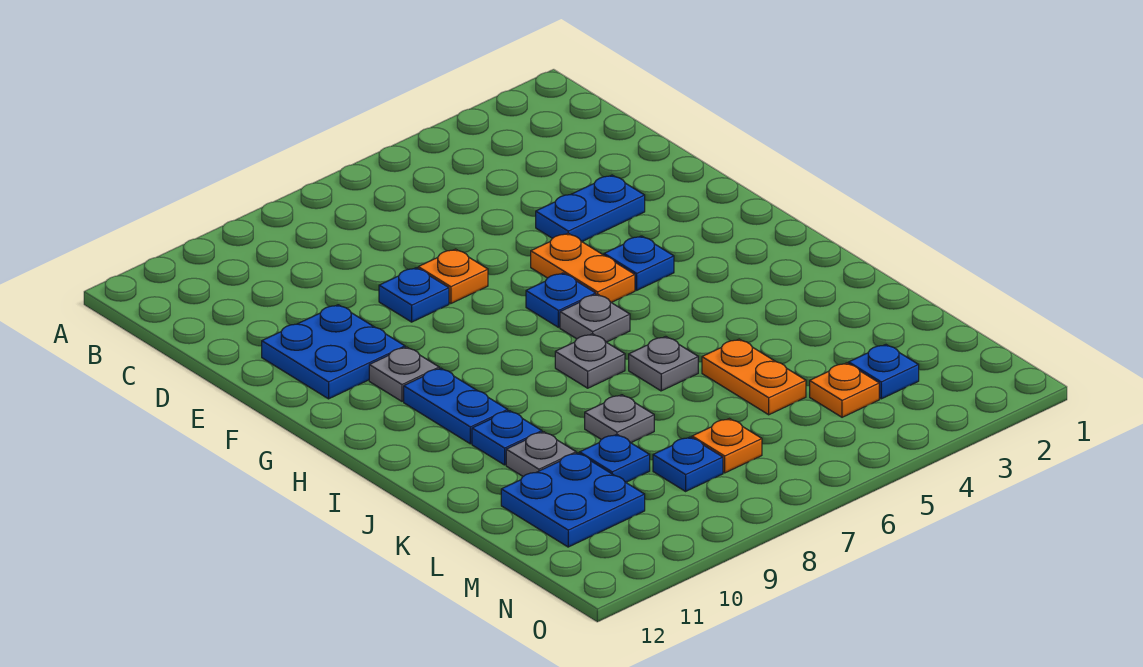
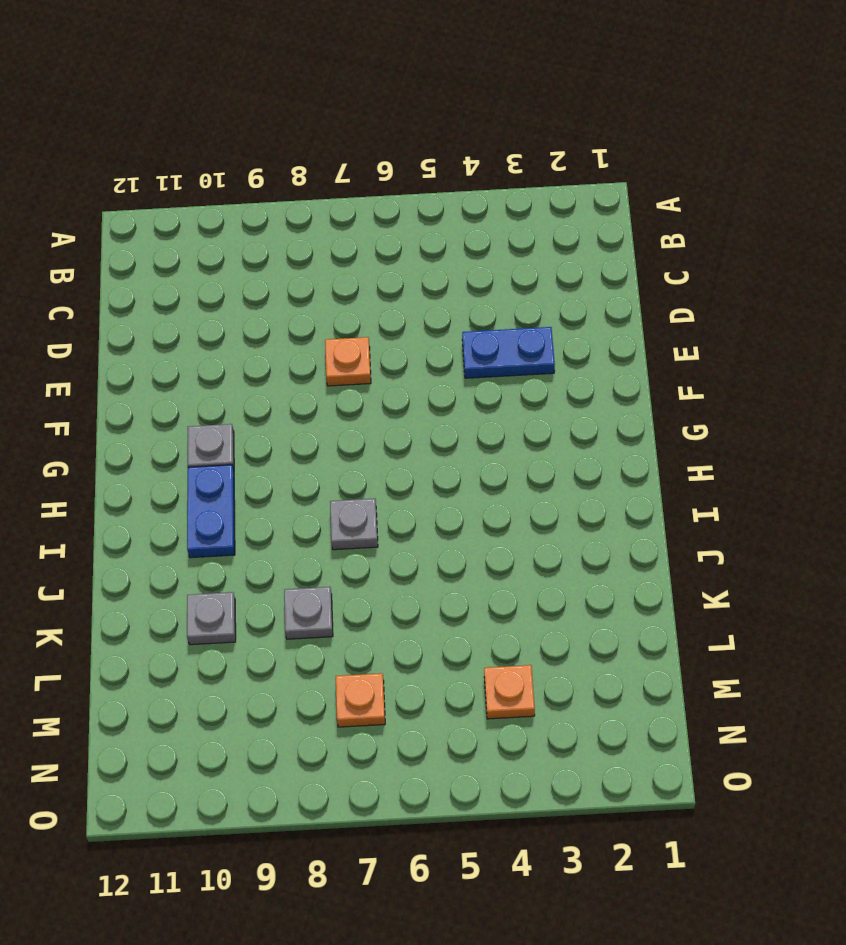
none -> blue plate E8 level 1
none -> blue plate E10:F11 level 1
none -> orange plate F5:G5 level 1

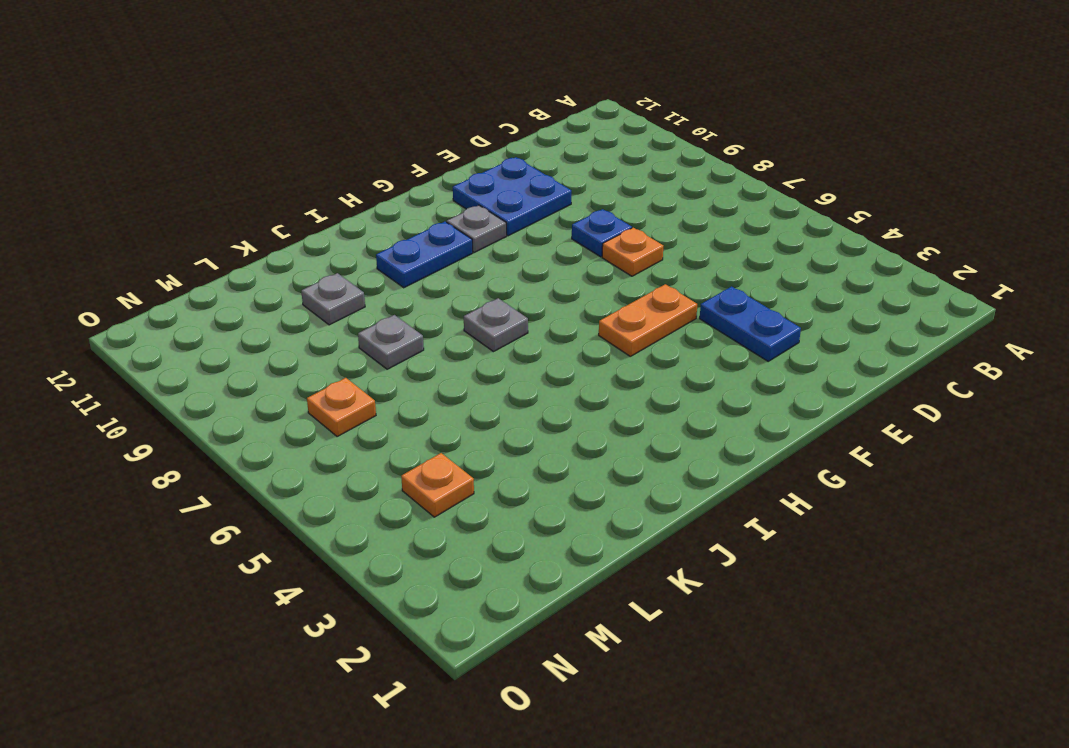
none -> blue plate G4 level 1
none -> blue plate G6 level 1
none -> grey plate H6 level 1

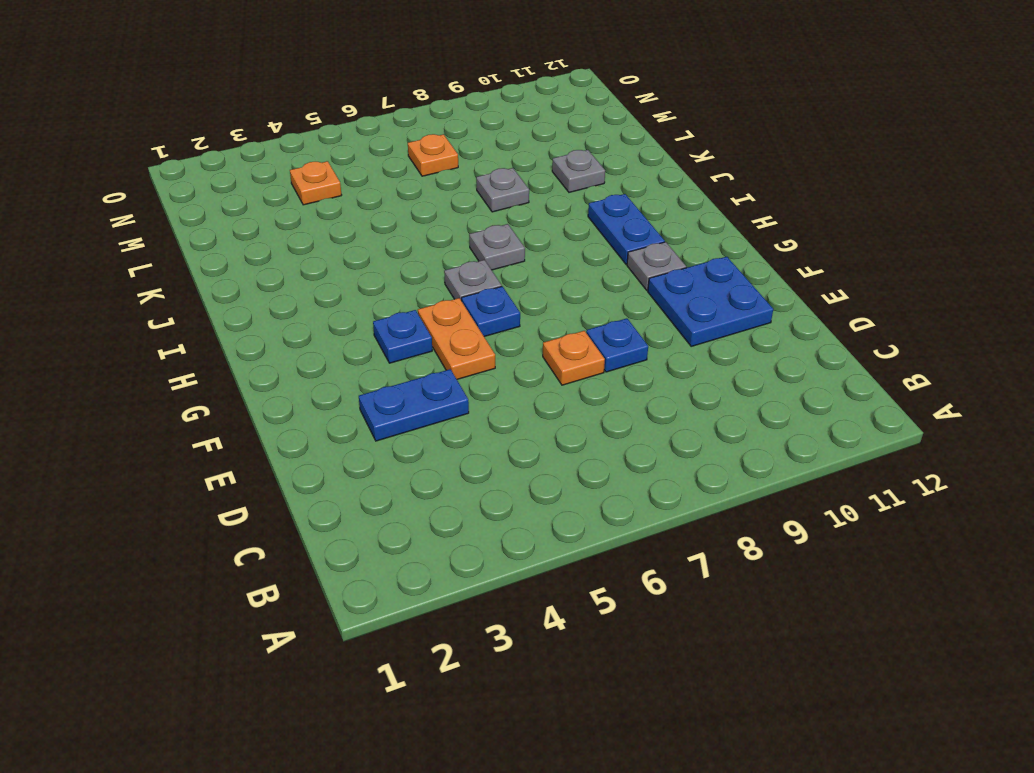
none -> grey plate J6 level 1
none -> blue plate J10 level 1
none -> orange plate K5:L5 level 1

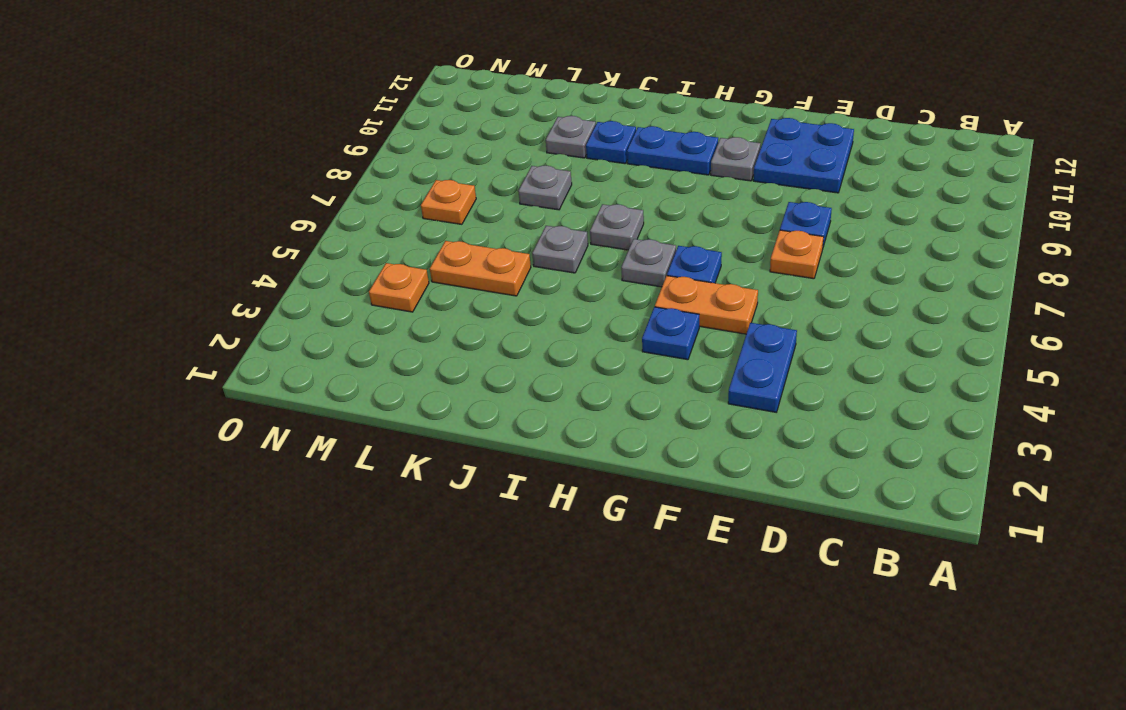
none -> blue plate L9 level 1
none -> blue plate L10:M11 level 1
none -> blue plate M3 level 1

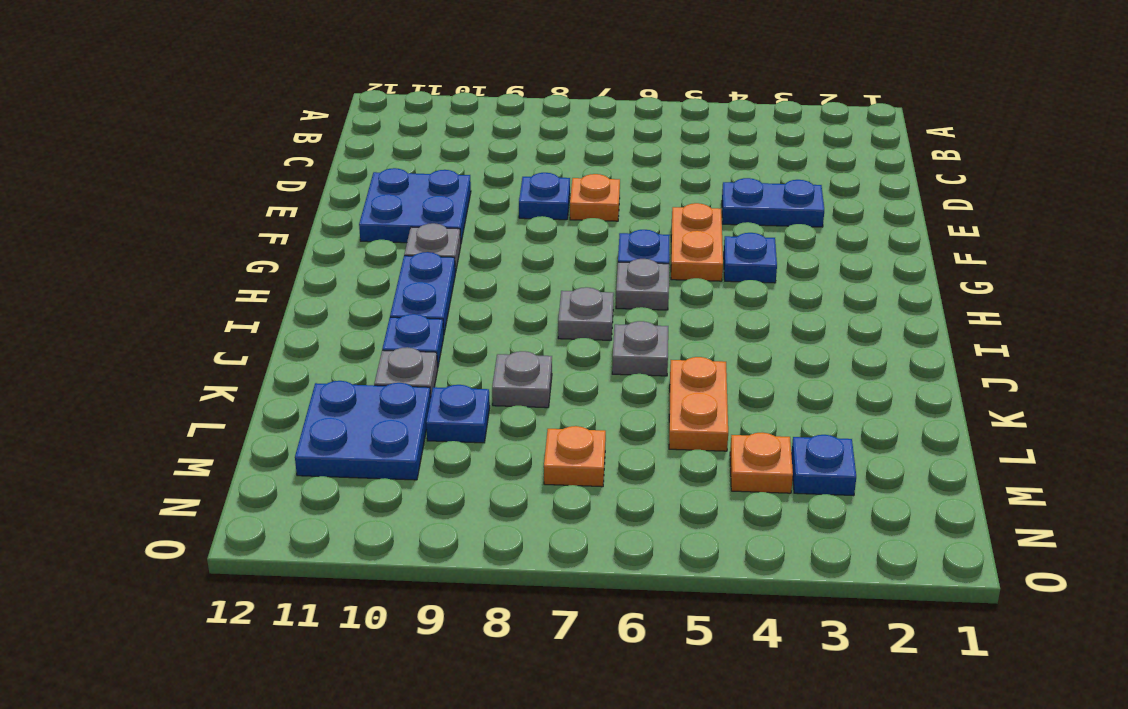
none -> blue plate M8 level 1

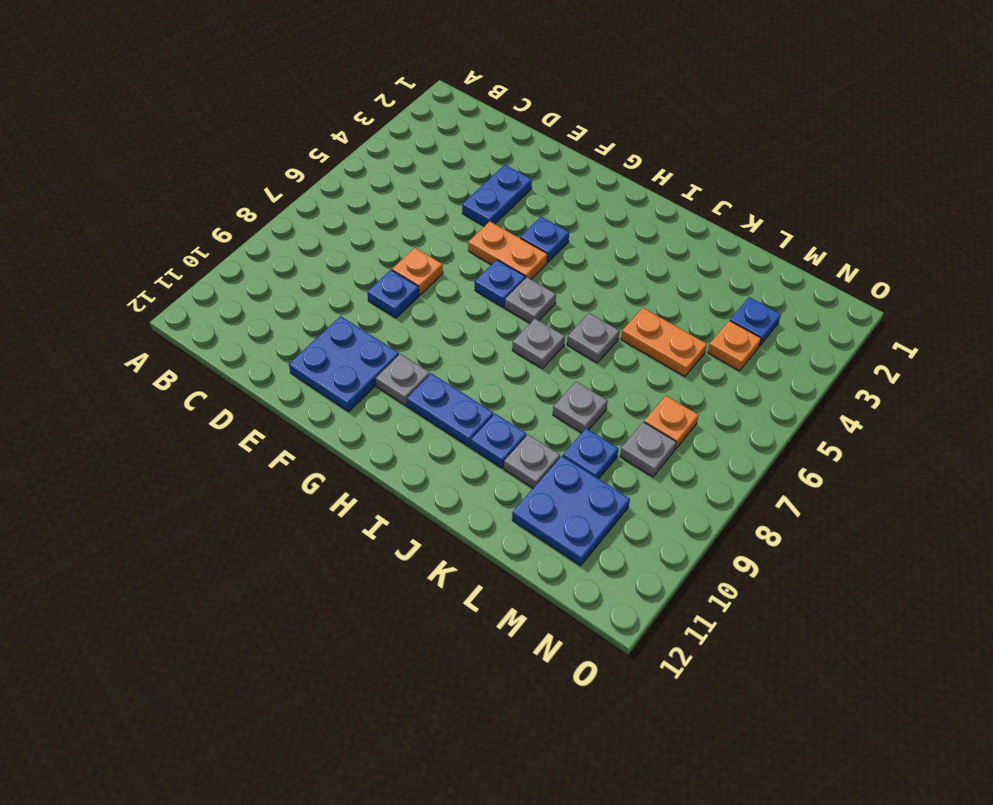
grey plate M8 level 1 -> blue plate M8 level 1

